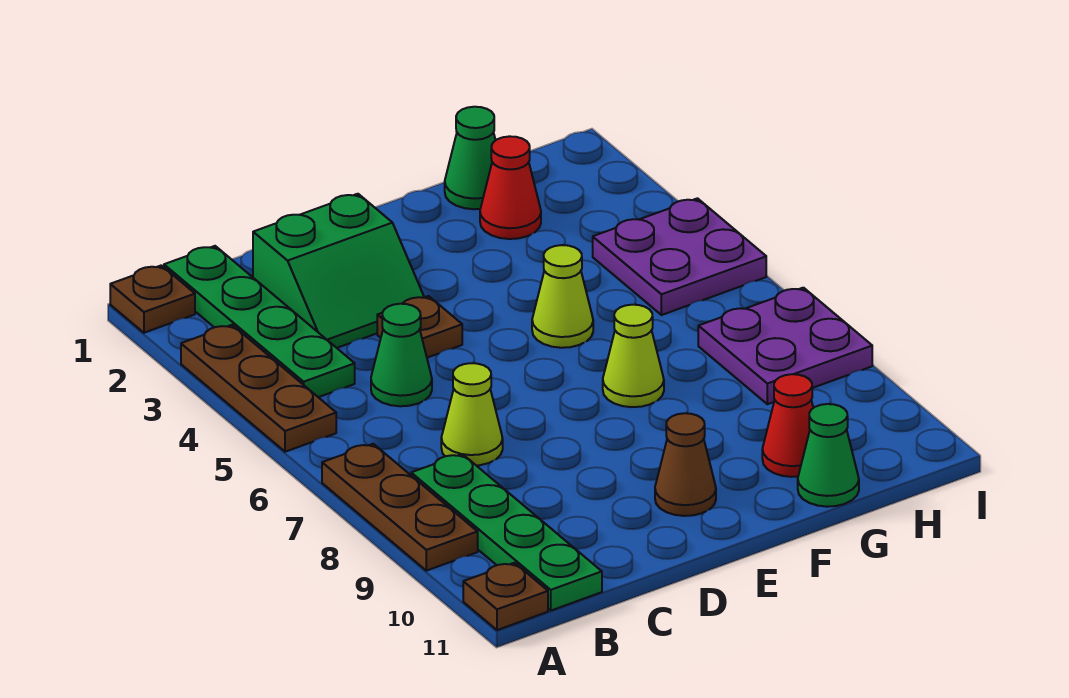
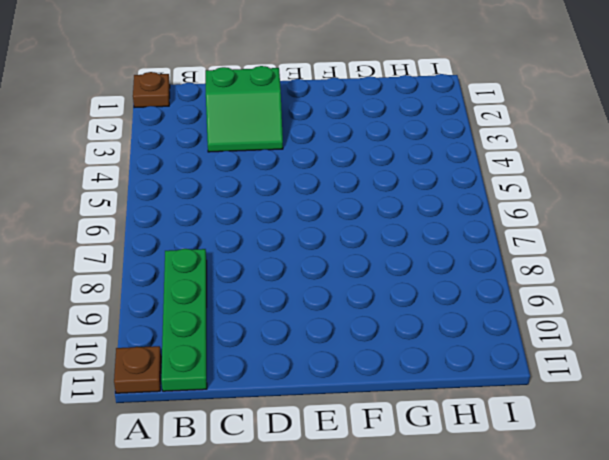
none -> brown plate A3:A5 level 1
none -> brown plate A7:A9 level 1
none -> green plate B1:B4 level 1

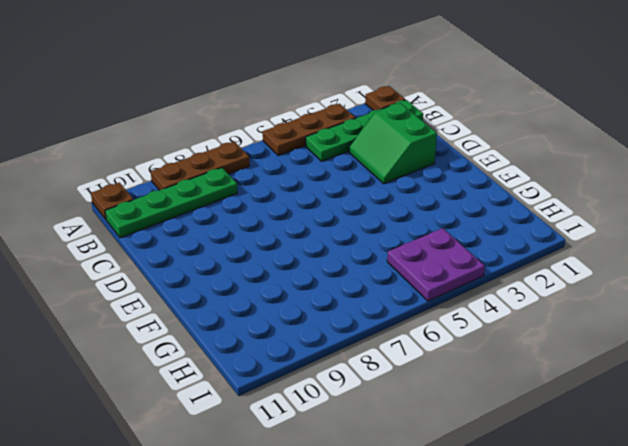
none -> green cone C5 level 1
none -> lime cone C7 level 1
none -> brown plate D4 level 1

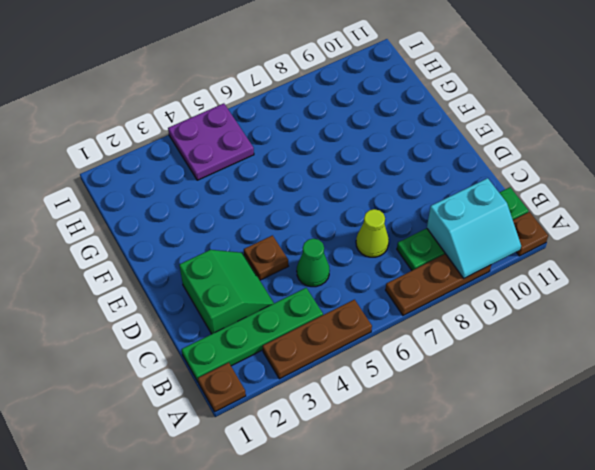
cyan slope A9:B10 level 2 top B -> none
none -> brown cone E10 level 1
none -> lime cone F5 level 1
none -> lime cone F7 level 1

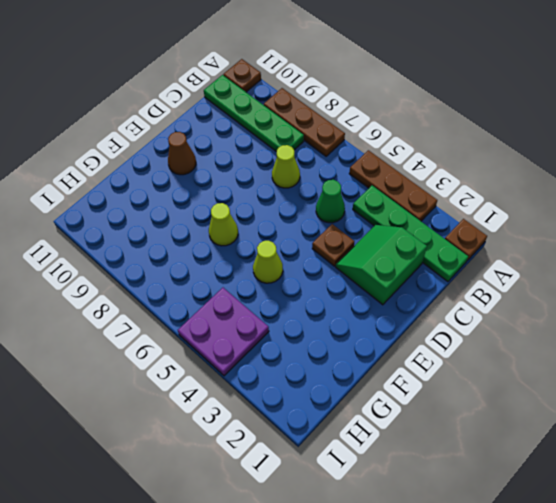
none -> green cone G1 level 1
none -> red cone G2 level 1
none -> red cone G10 level 1

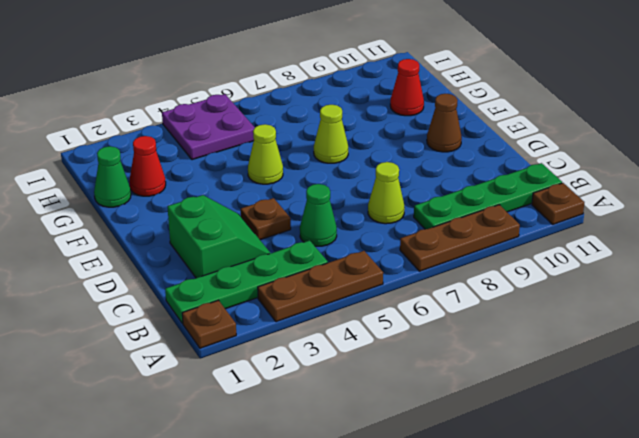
none -> green cone G11 level 1
none -> purple plate H7:I8 level 1

